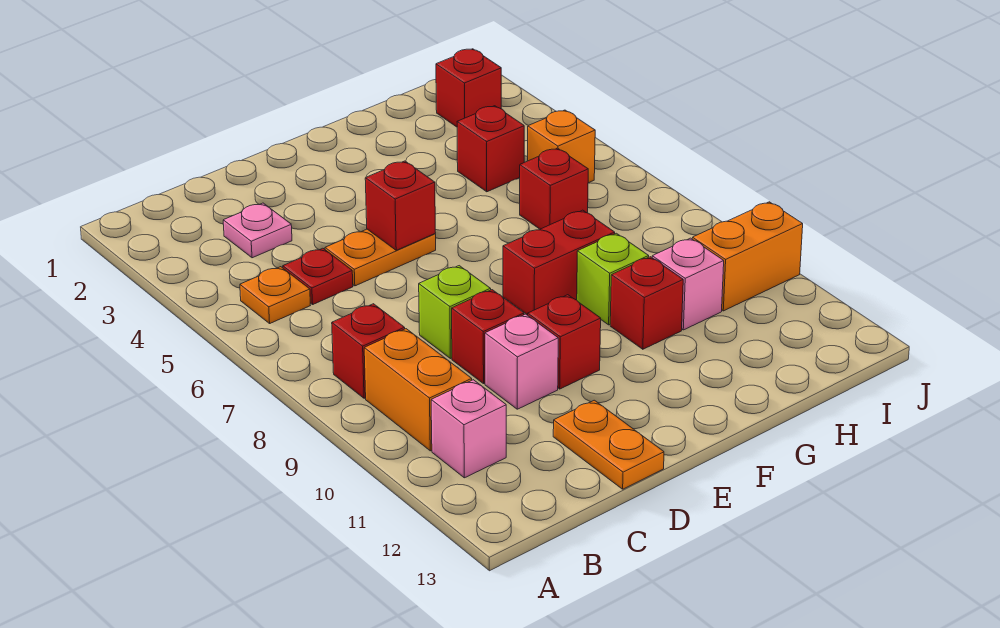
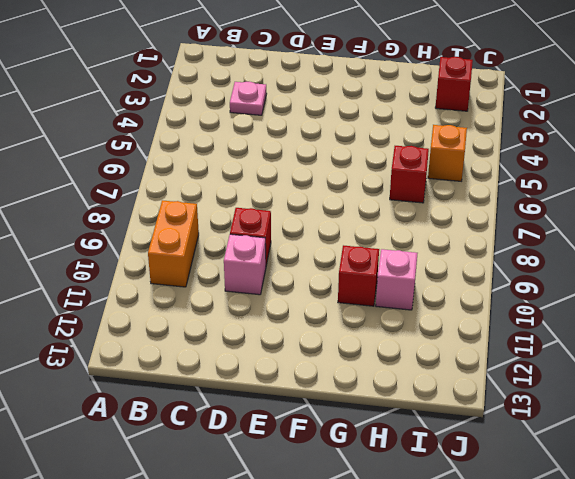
none -> orange plate B5 level 1
none -> red brick B8 level 1
none -> pink brick B11 level 1

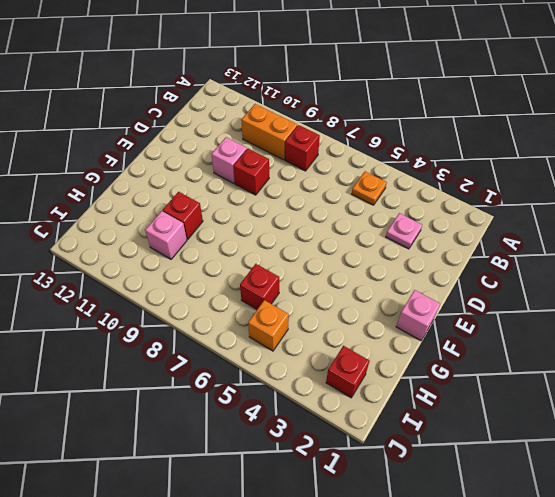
pink brick F1 level 1 -> pink brick B11 level 1
none -> red plate C5 level 1
none -> orange plate D5:E5 level 1
none -> lime brick D8 level 1

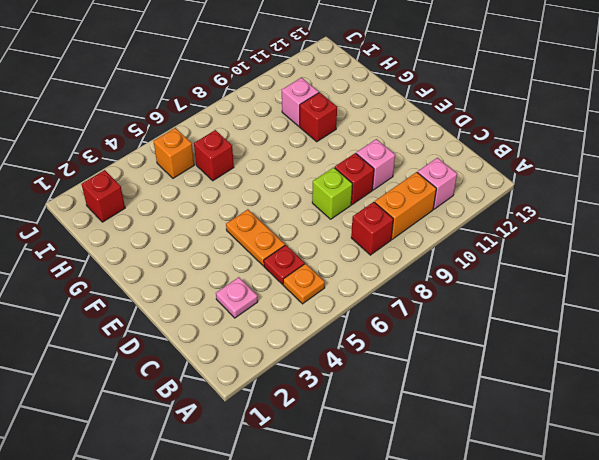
none -> orange plate D12:D13 level 1
none -> red brick E10 level 1
none -> red brick F8:G8 level 1

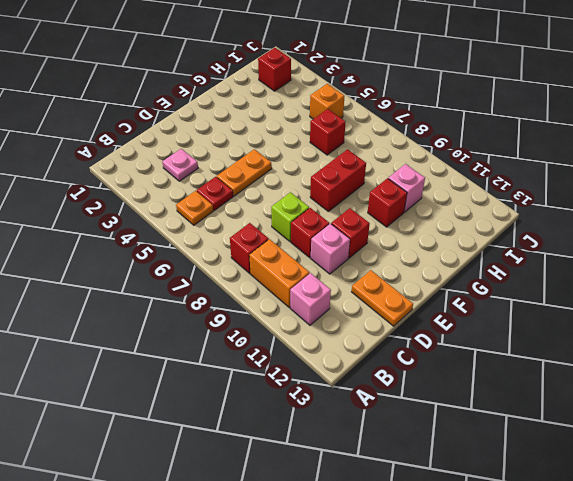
none -> lime brick G9 level 1
none -> red brick H4 level 1
none -> orange brick I10:J10 level 1

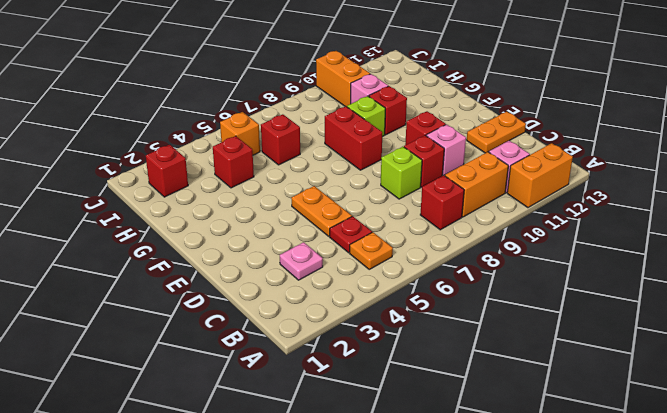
orange brick A11:A12 level 1 -> none
none -> red brick E5 level 2

